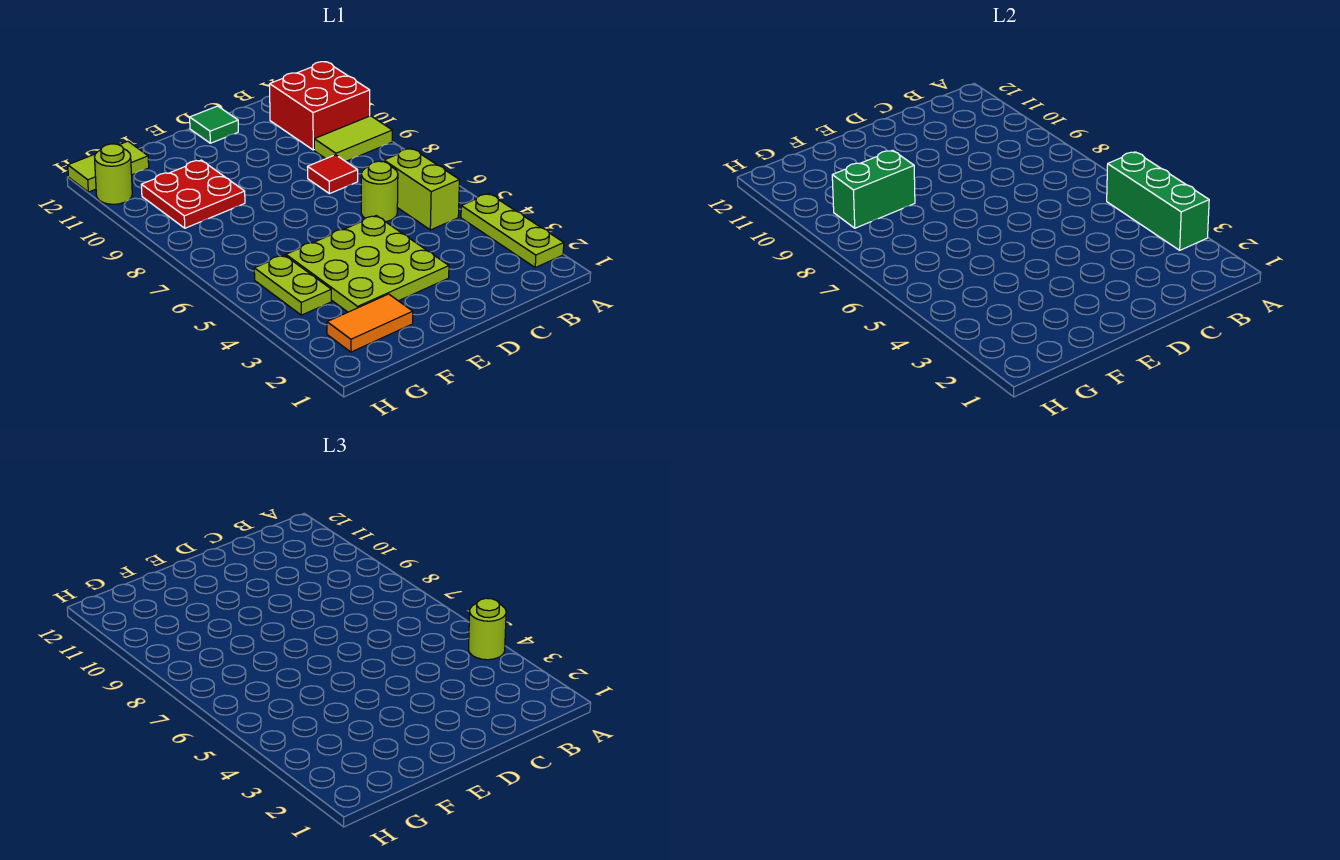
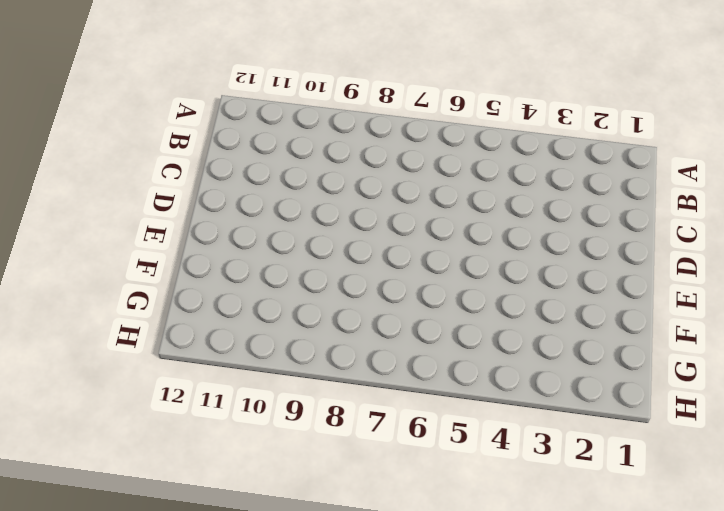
none -> lime plate A2:A4 level 1
none -> lime tile A9:B9 level 1
none -> red brick A10:B11 level 1

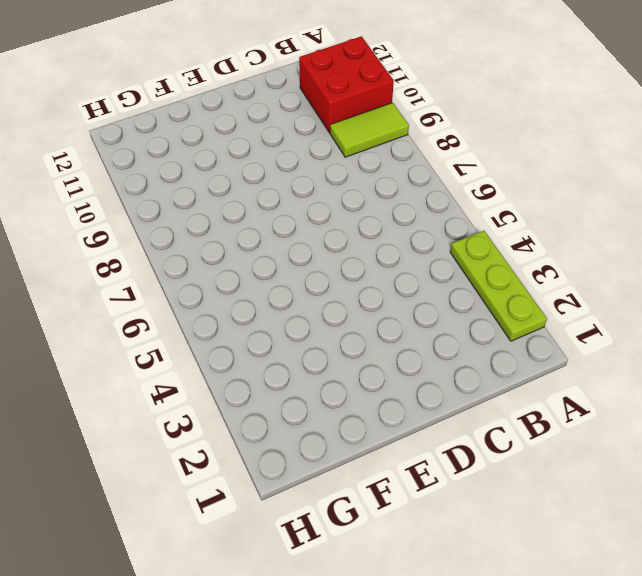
none -> lime brick B5:B6 level 1
none -> lime round brick C6 level 1
none -> red tile C8 level 1

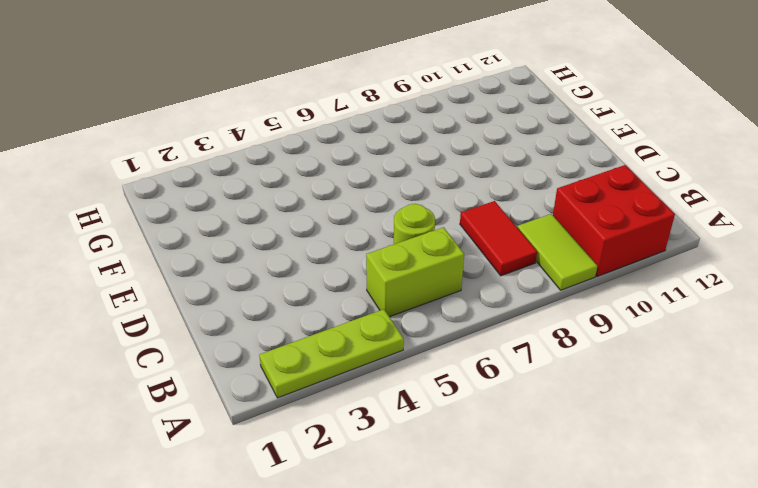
red tile B8:C8 level 1 -> red tile C8 level 1
none -> lime plate D3:F5 level 1
none -> green tile D12 level 1
none -> orange tile F2:G2 level 1

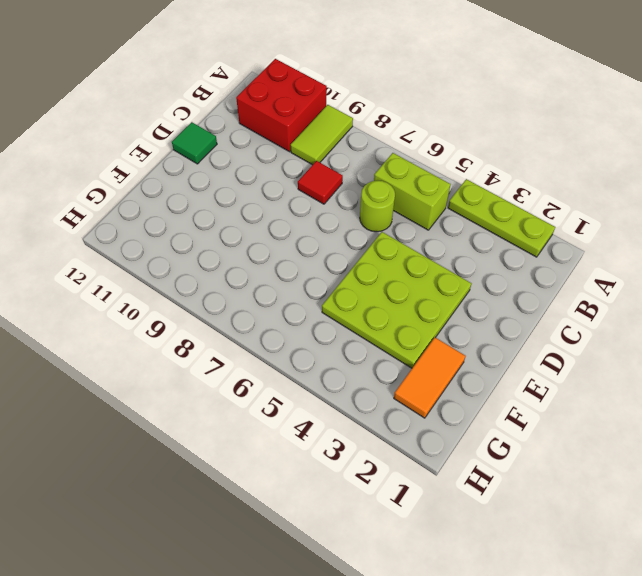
none -> red plate F9:G10 level 1
none -> lime plate G4:G5 level 1
none -> lime tile G12:H12 level 1

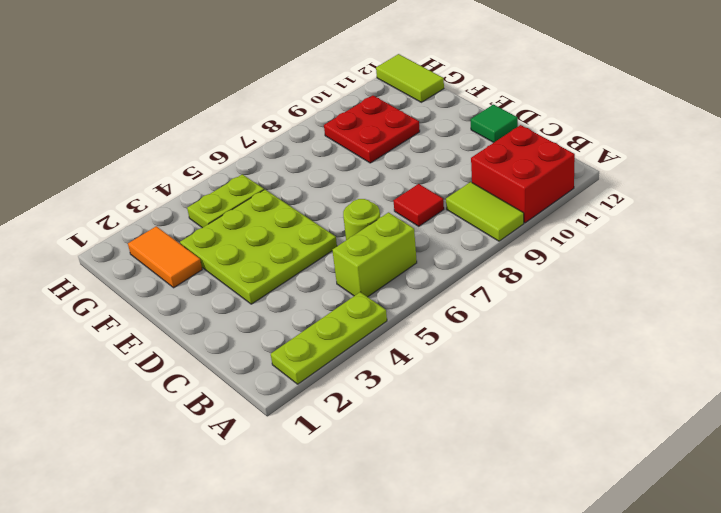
none -> lime round brick H11 level 1
none -> green brick A3:A5 level 2
none -> green brick F9:G9 level 2

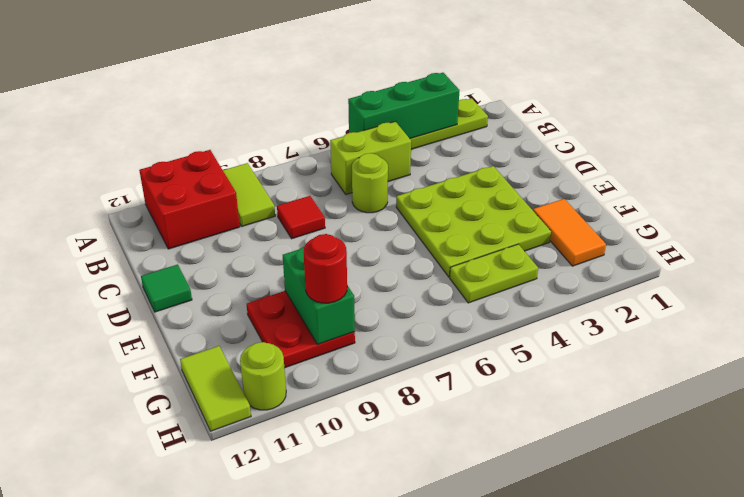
red round brick G9 level 3 -> none
none -> lime round brick A4 level 3

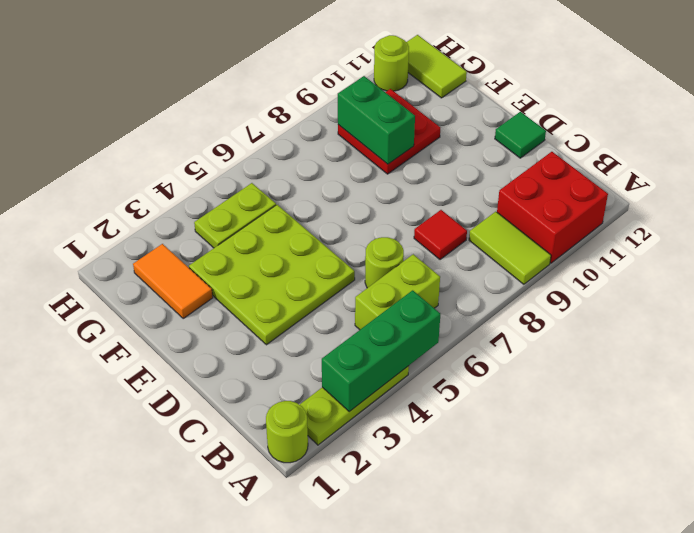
lime round brick A1 level 1 -> lime round brick A4 level 3

